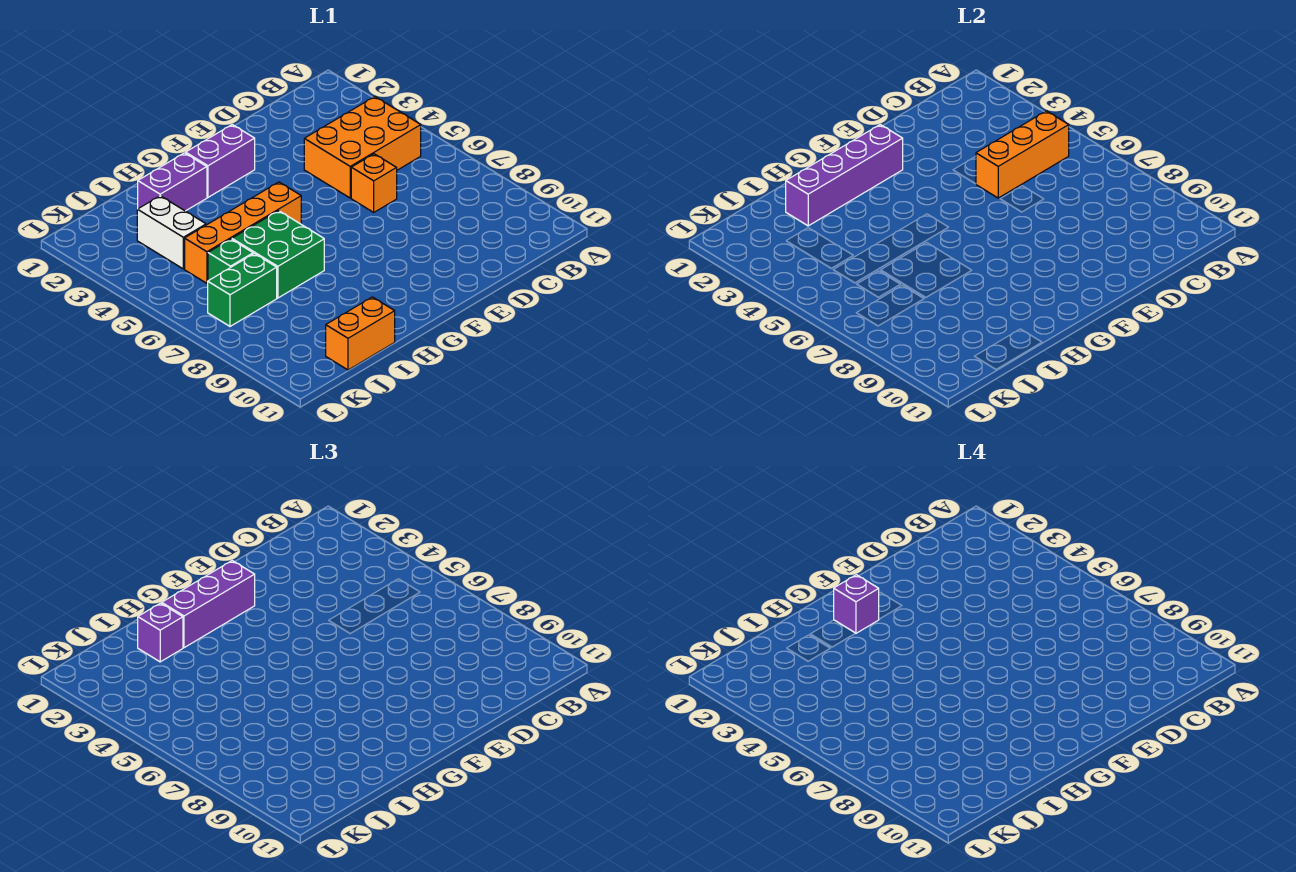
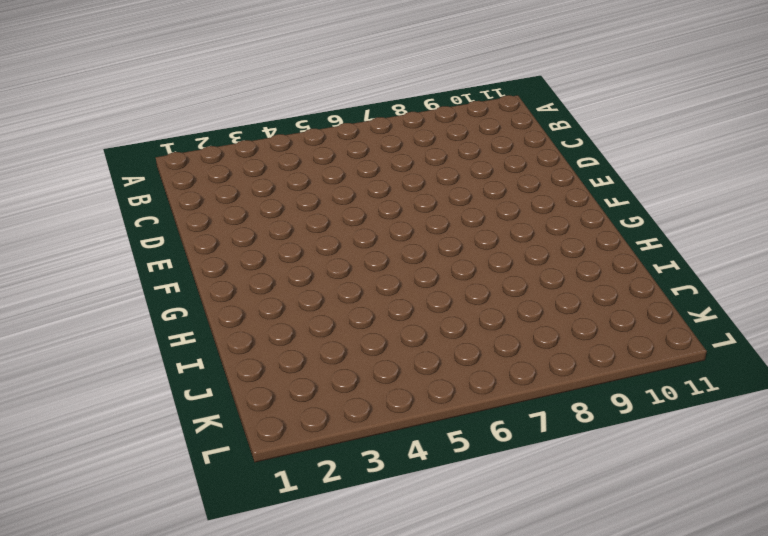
none -> orange brick B4:D5 level 1
none -> orange brick D6 level 1
none -> purple brick F2:G2 level 1

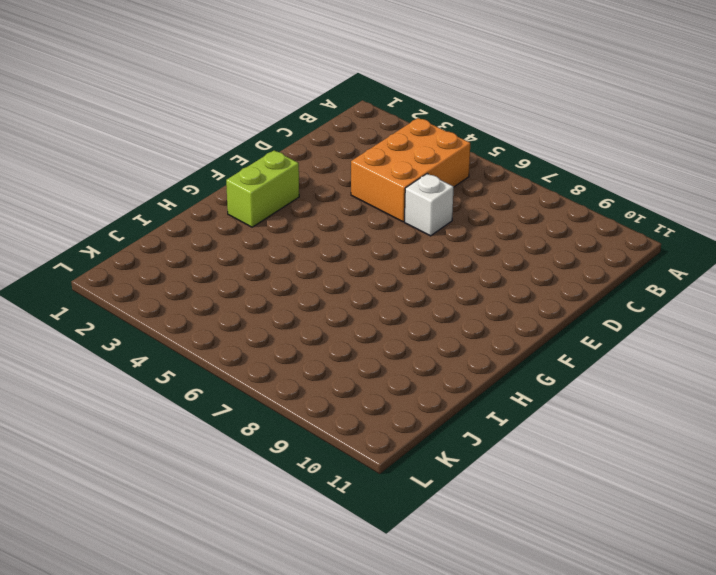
white brick D6 level 1 -> orange brick D6 level 1
lime brick F2:G2 level 1 -> purple brick F2:G2 level 1
none -> orange brick G5:J5 level 1
none -> purple brick H2:I2 level 1
none -> green brick H6:I7 level 1

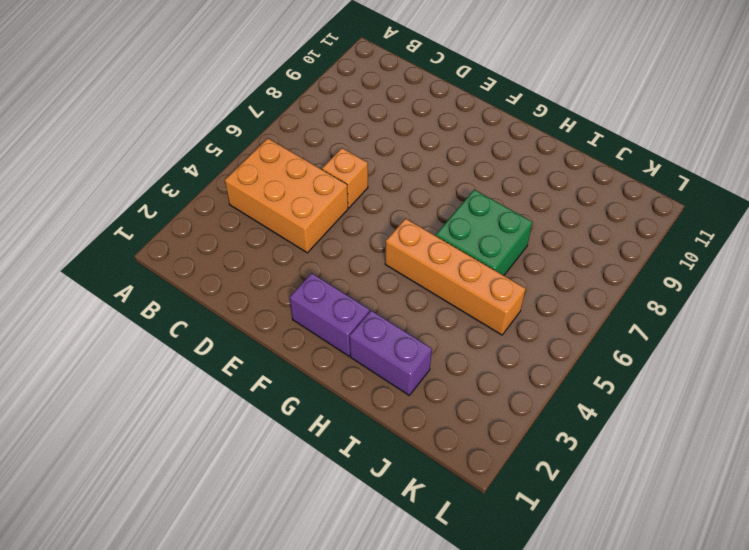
none -> orange brick I11:J11 level 1
none -> white brick J3:J4 level 1
none -> green brick J6 level 1

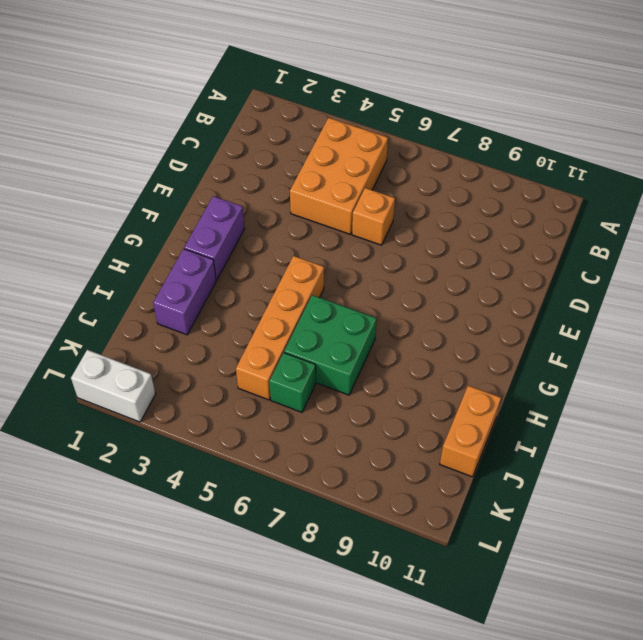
white brick L1:L2 level 1 -> white brick J3:J4 level 1
none -> green brick J7:K7 level 1
none -> orange brick B5:D5 level 2
none -> purple brick F2:I2 level 2

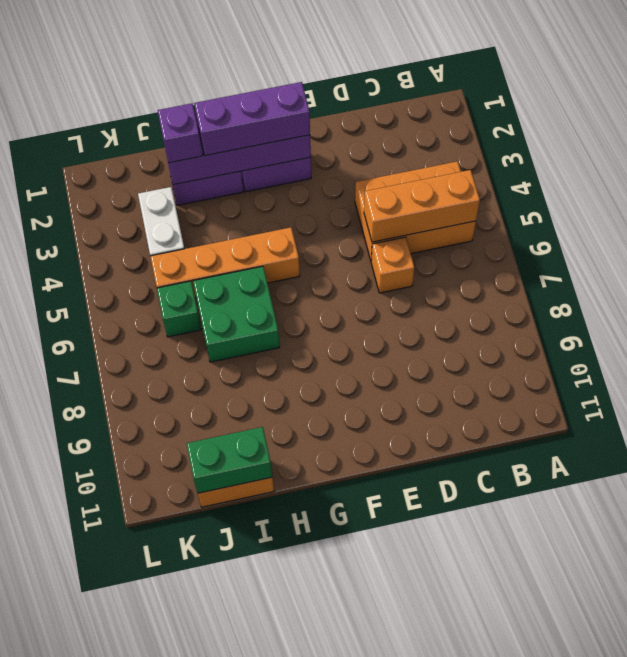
green brick I11:J11 level 2 -> green brick J7:K7 level 1
none -> purple brick G2 level 4

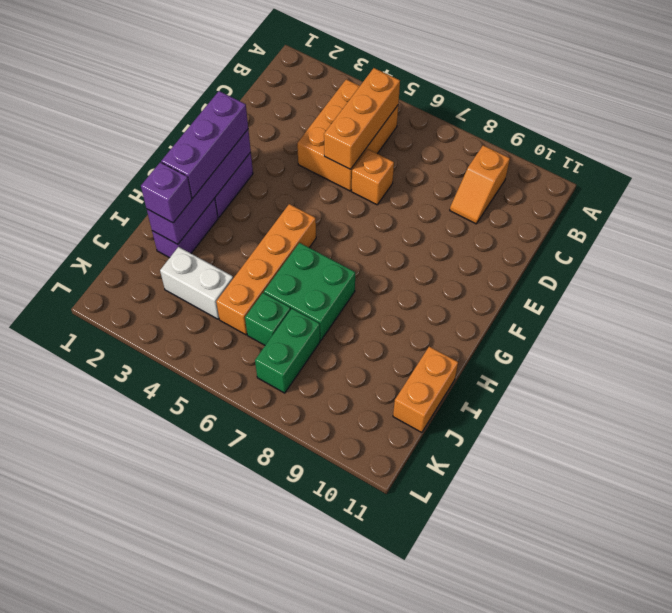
orange slope B9:C9 level 1 top B -> none
none -> purple brick G2 level 4

